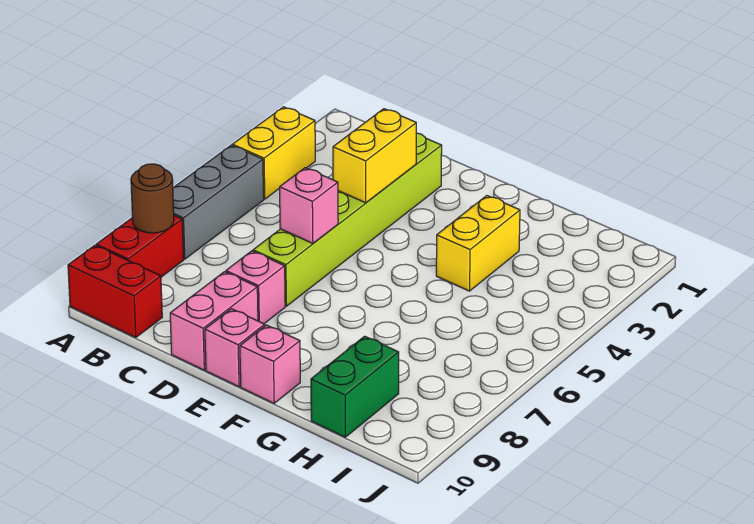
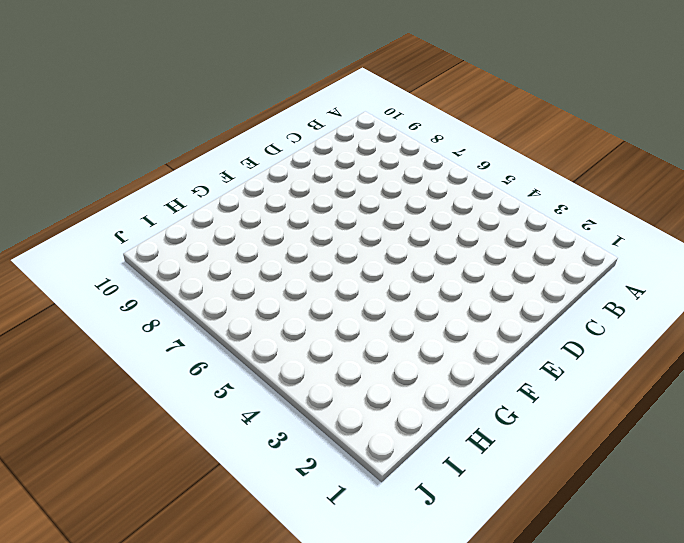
none -> yellow brick A3:A4 level 1
none -> grey brick A5:A7 level 1
none -> red brick A8:A9 level 1

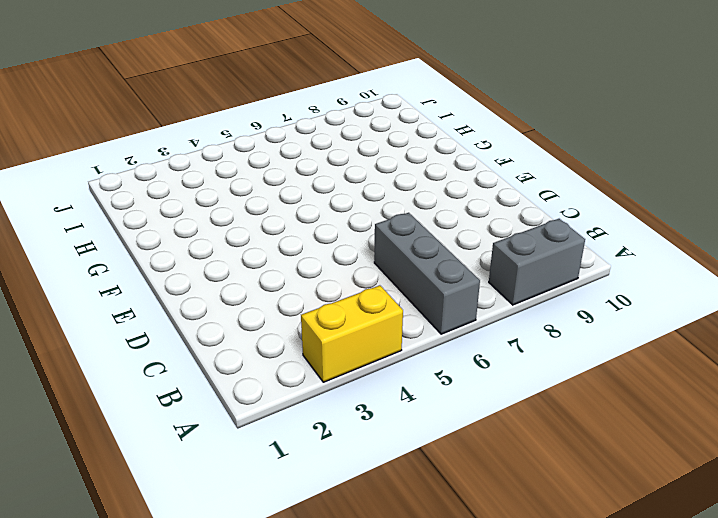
grey brick A6:C6 level 1 -> grey brick A5:A7 level 1
grey brick A8:A9 level 1 -> red brick A8:A9 level 1
none -> red brick A10:B10 level 1
none -> lime brick D2:D7 level 1
none -> pink brick D8 level 1

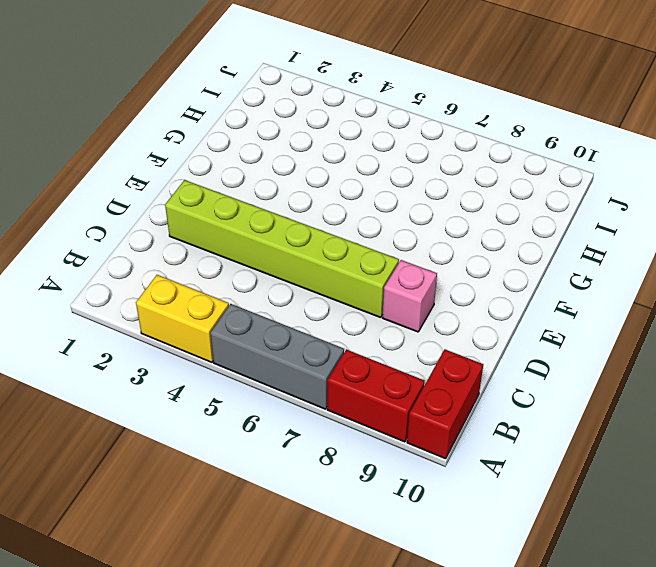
none -> pink brick D9:D10 level 1
none -> pink brick E10 level 1
none -> pink brick F10 level 1

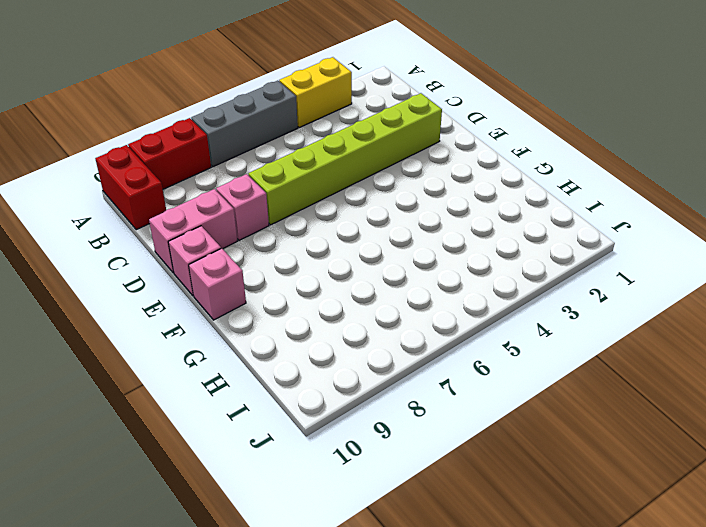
none -> yellow brick G3:G4 level 1
none -> green brick H9:H10 level 1
none -> brown round brick A8 level 2

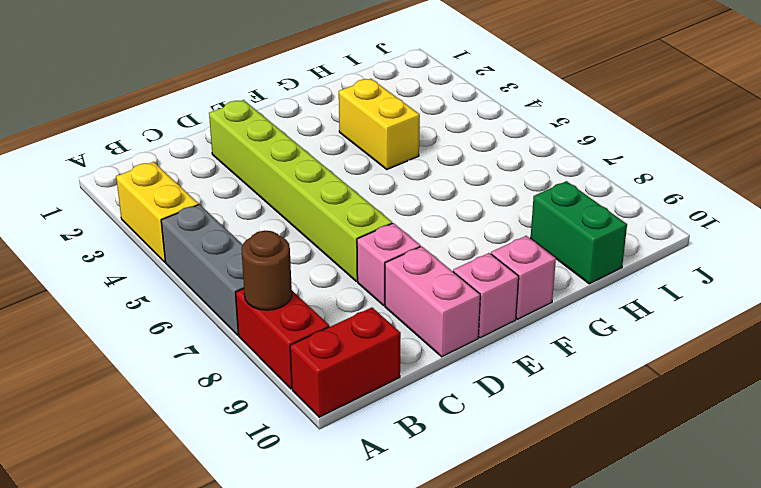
none -> yellow brick D3:D4 level 2
none -> pink brick D6 level 2

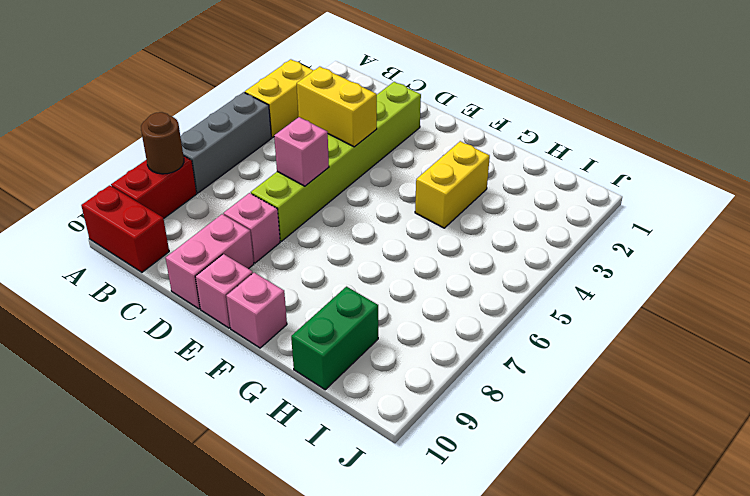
yellow brick C4:D4 level 2 -> yellow brick D3:D4 level 2

